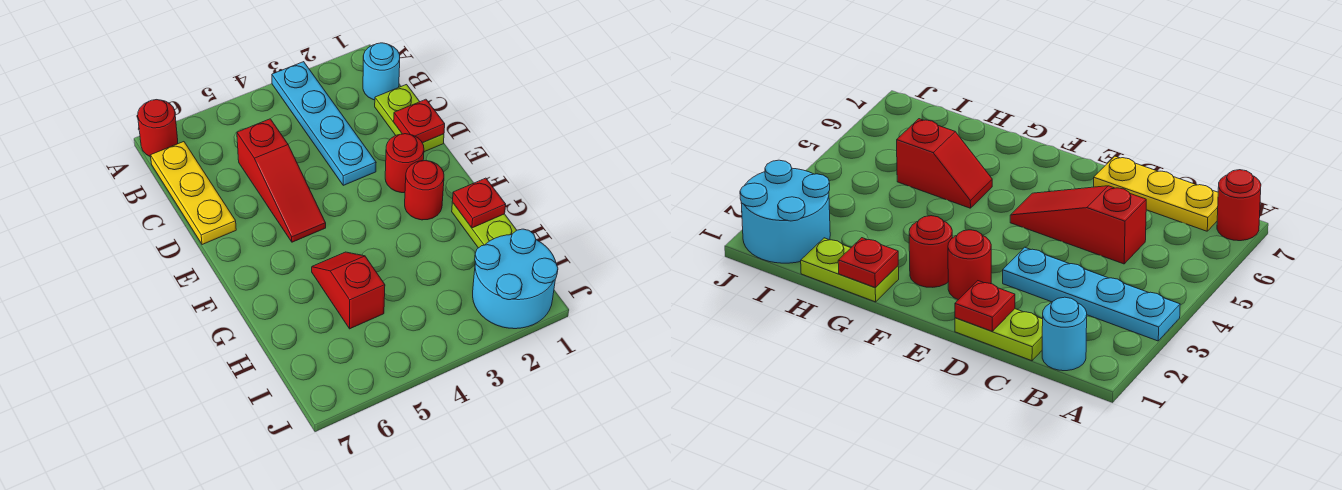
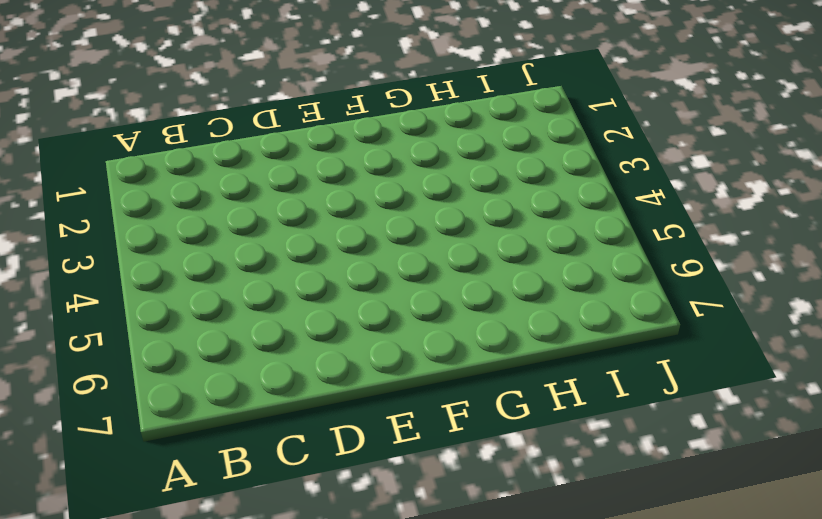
none -> cyan plate A3:D3 level 1
none -> red round brick A7 level 1
none -> cyan round brick B1 level 1

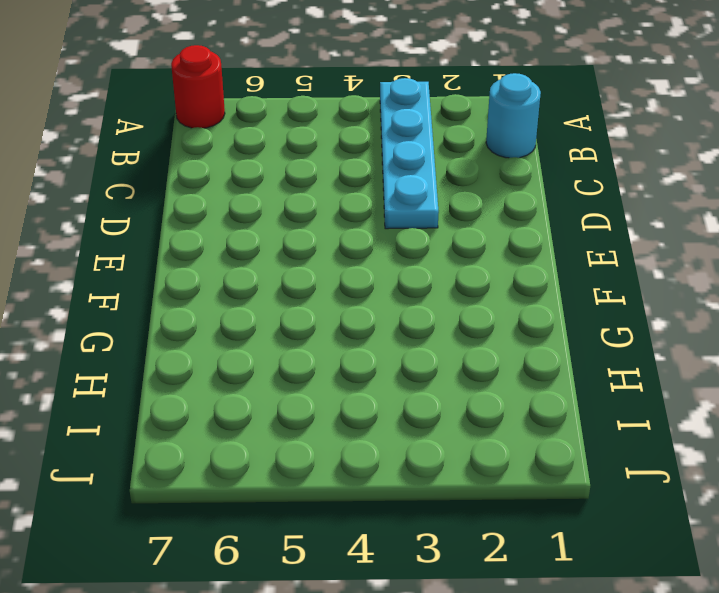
none -> yellow plate B7:D7 level 1
none -> lime plate C1:D1 level 1
none -> red slope C5:E5 level 1 top C

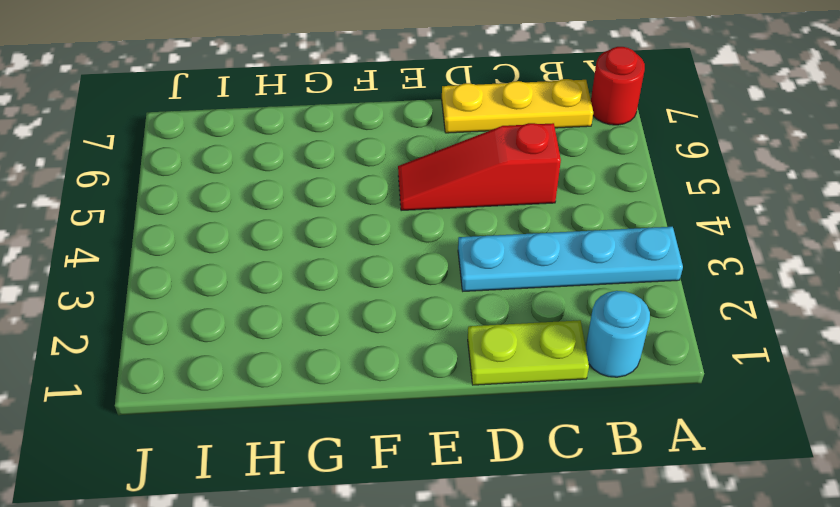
none -> red round brick E2 level 1
none -> red round brick F2 level 1
none -> lime plate G1:H1 level 1

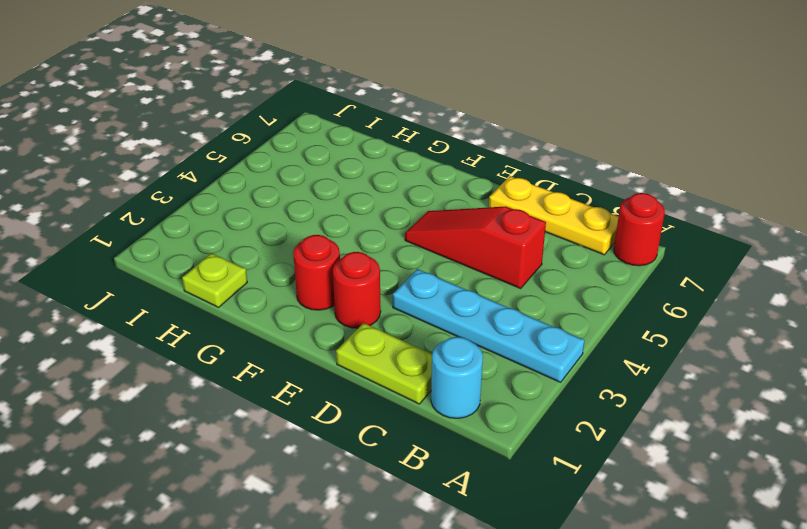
lime plate H1 level 1 -> lime plate G1:H1 level 1
none -> red slope G5:H5 level 1 top H
none -> cyan round brick I1:J2 level 1
none -> red plate D1 level 2

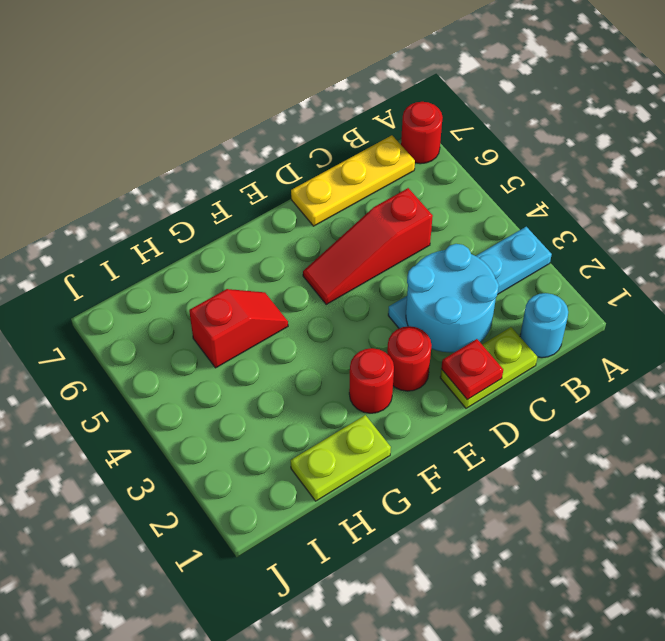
cyan round brick C2:D3 level 2 -> cyan round brick I1:J2 level 1
none -> red plate G1 level 2

